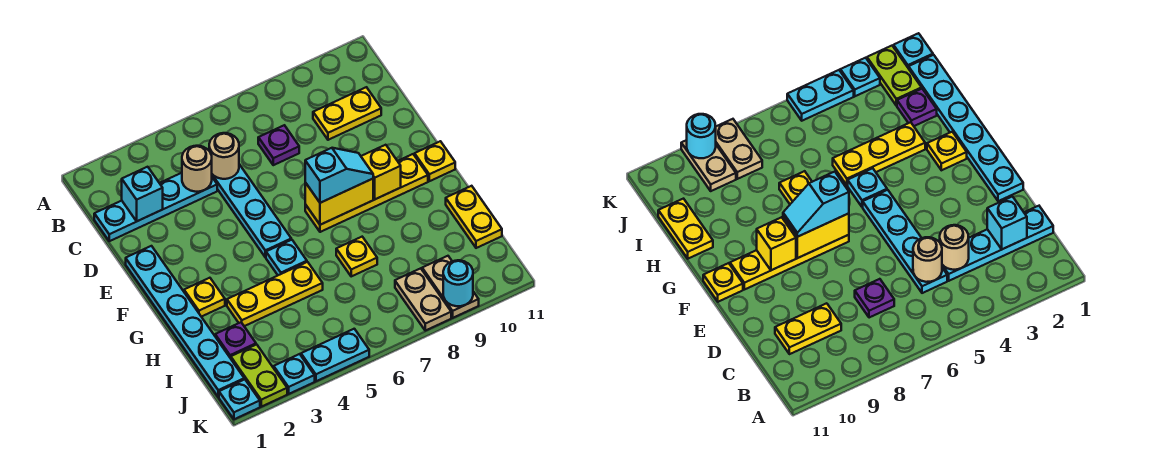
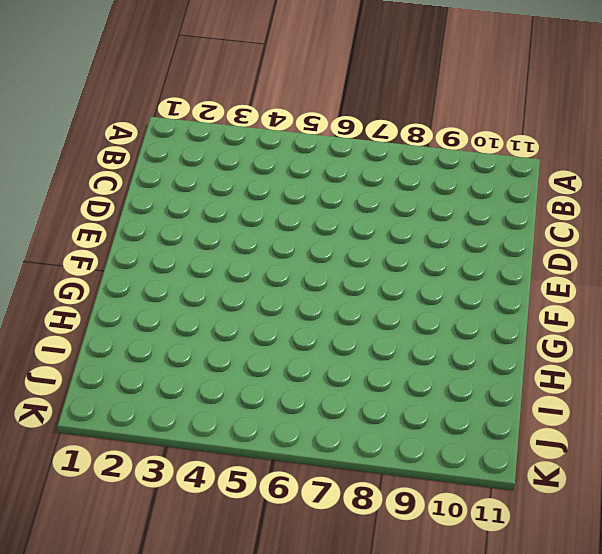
none -> cyan plate C1:C4 level 1
none -> cyan plate C5:F5 level 1
none -> purple plate C7 level 1

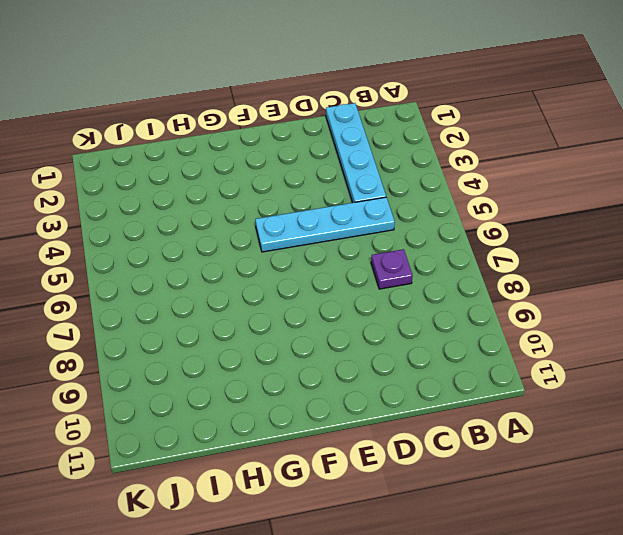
none -> yellow plate C9:C10 level 1
none -> cyan plate E1:J1 level 1
none -> yellow plate F7:F10 level 1

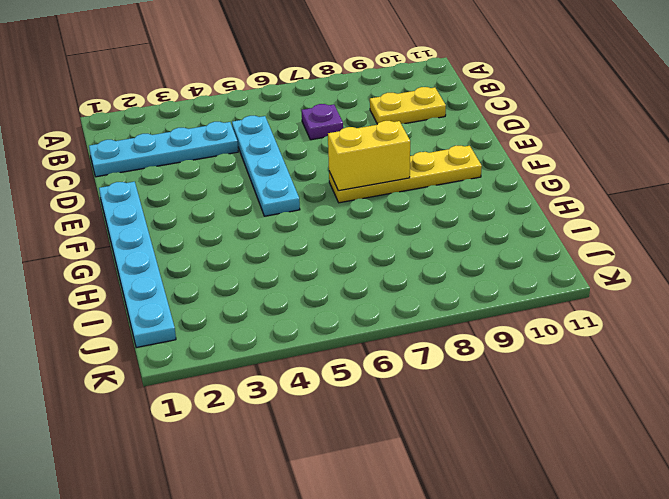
none -> yellow plate F11 level 1
none -> yellow plate G2 level 1
none -> cyan plate G5 level 1

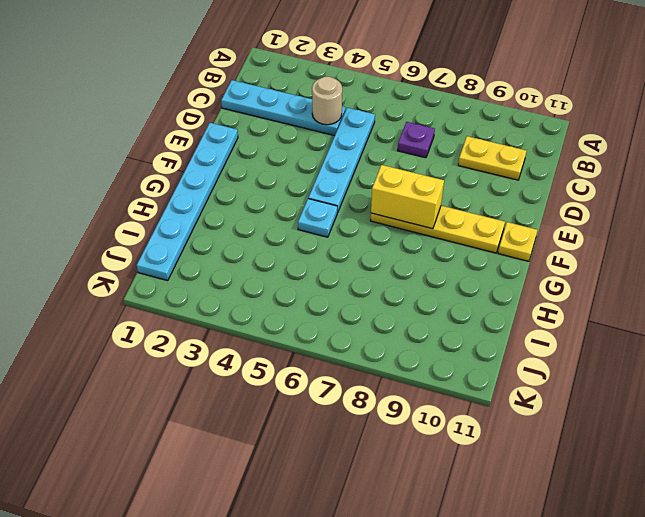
none -> yellow plate G2 level 1
none -> yellow plate H3:H5 level 1
none -> yellow plate H7 level 1

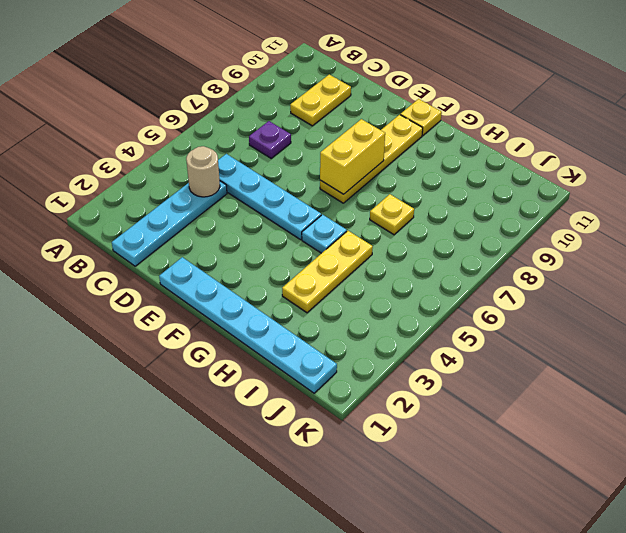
none -> yellow plate G2 level 1
none -> yellow plate H11:I11 level 1
none -> purple plate I2 level 1

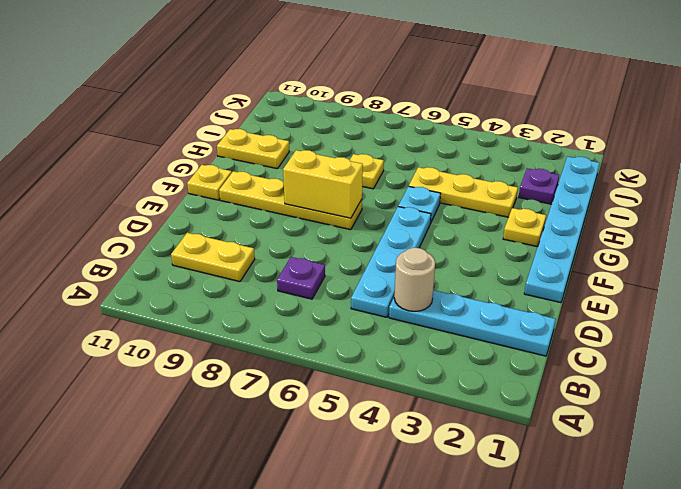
yellow plate H10:H11 level 1 -> yellow plate H11:I11 level 1
none -> lime plate J2:K2 level 1
none -> tan plate J8:K8 level 1
none -> tan plate J9:K9 level 1

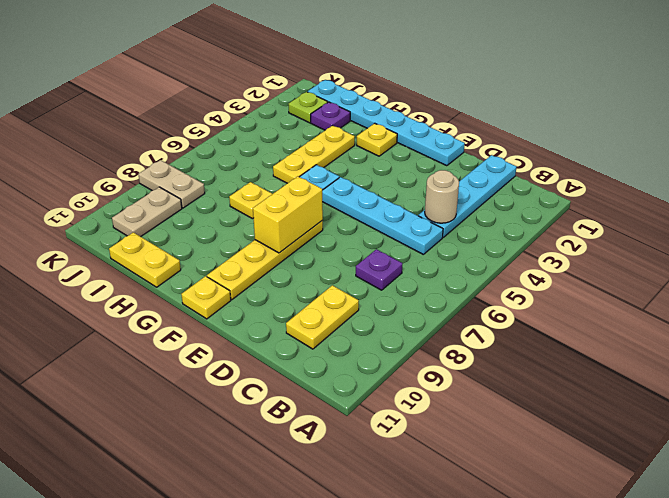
lime plate J2 level 1 -> lime plate J2:K2 level 1
tan plate J9:J10 level 1 -> tan plate J9:K9 level 1
none -> cyan plate K1 level 1
none -> cyan plate K3 level 1
none -> cyan plate K4:K5 level 1

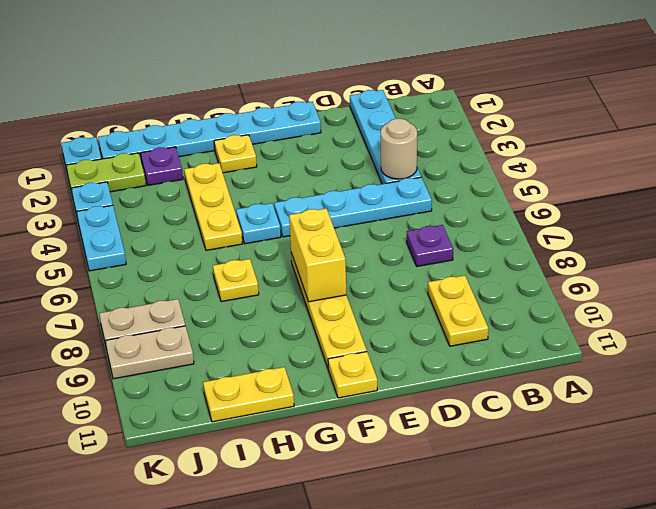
none -> cyan brick C2 level 2
none -> tan round brick C5 level 2
none -> yellow brick F9 level 2

